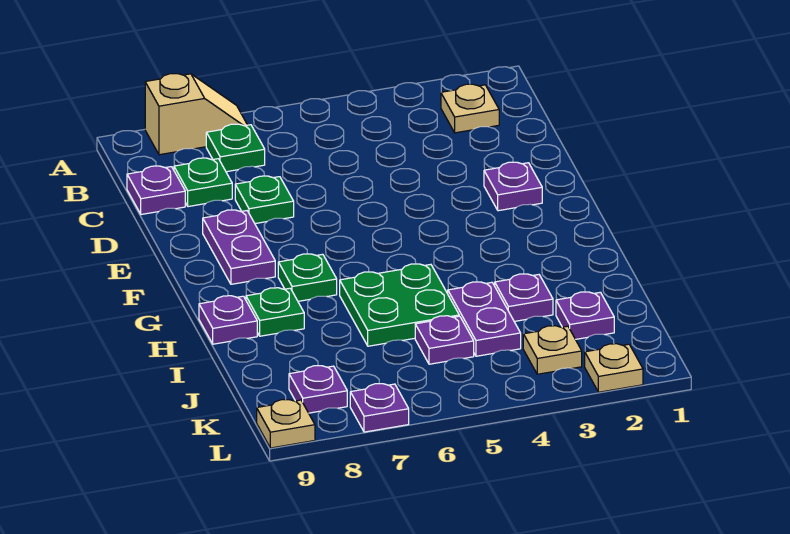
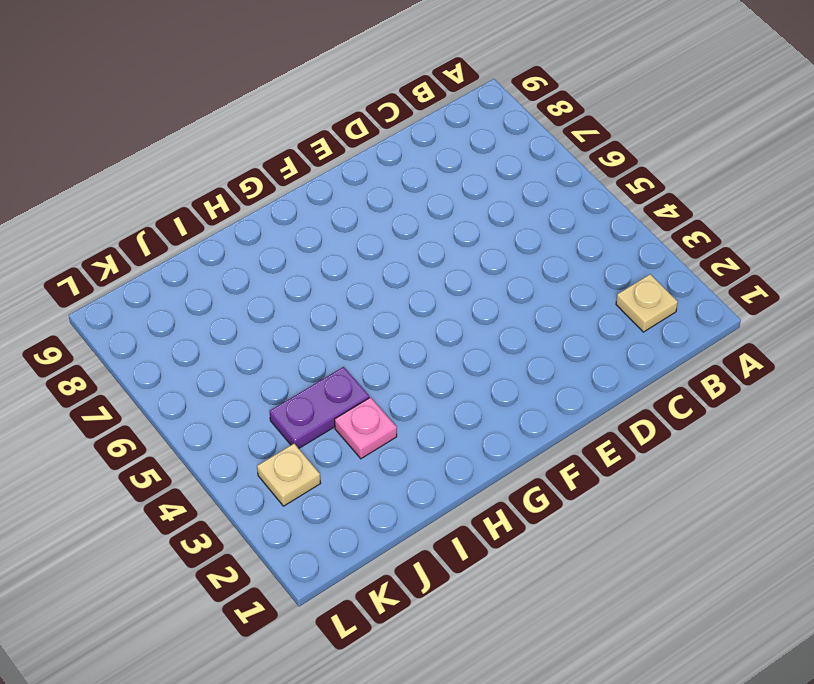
pink plate I3 level 1 -> purple plate I3 level 1
none -> tan slope A7:A8 level 1 top 8
none -> green plate B7 level 1
none -> green plate C8 level 1

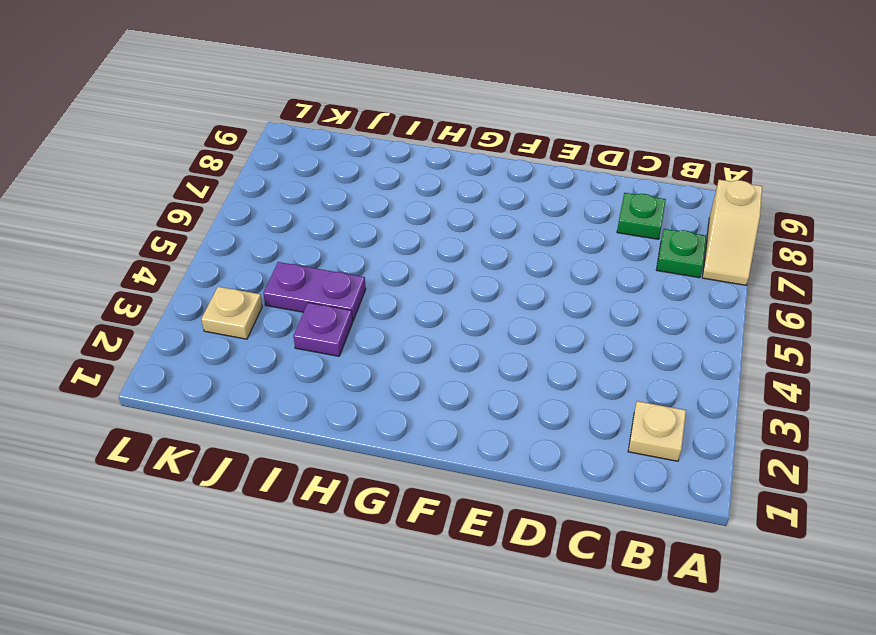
none -> purple plate C9 level 1
none -> green plate D7 level 1
none -> purple plate E2 level 1

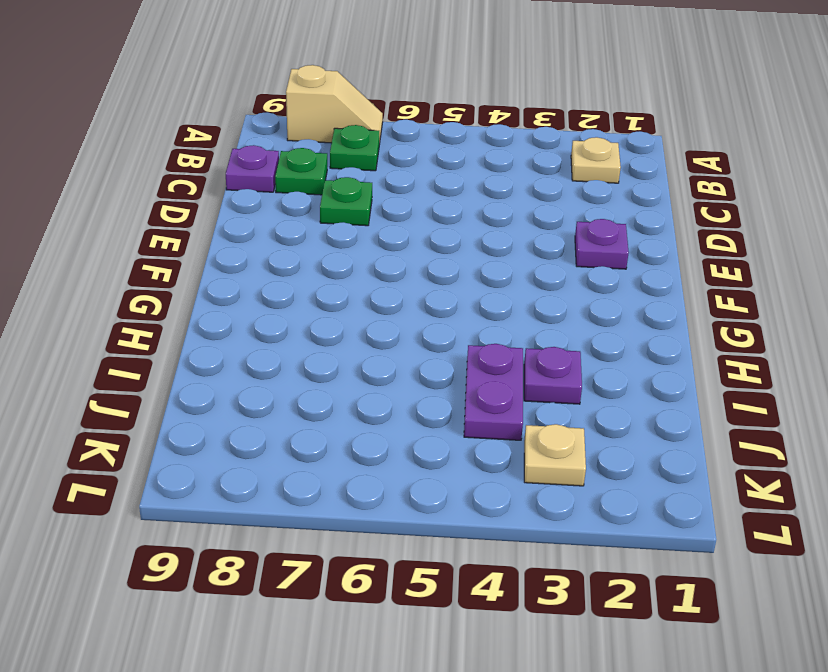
none -> purple plate E8:F8 level 1
none -> green plate G7 level 1
none -> green plate H5:I6 level 1

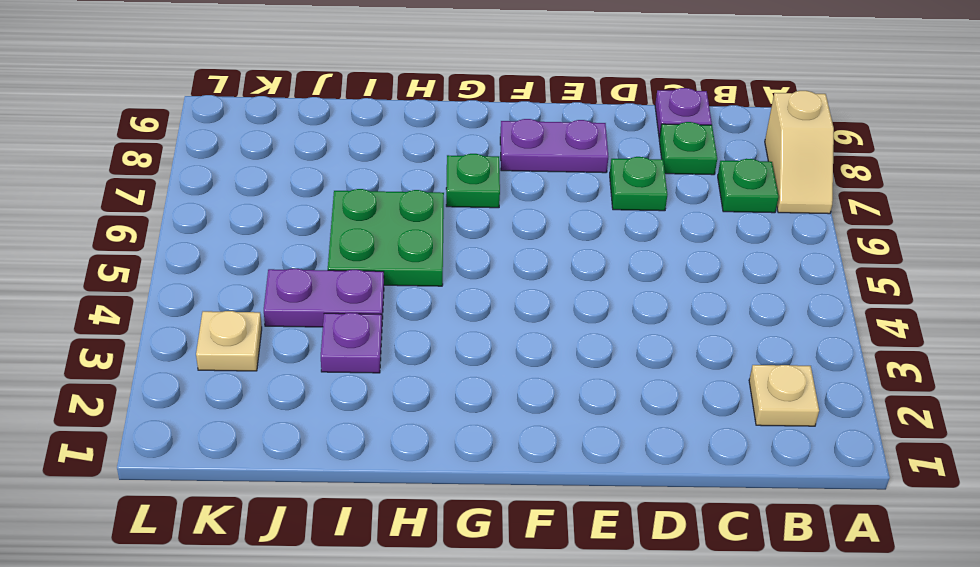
none -> purple plate E2 level 1
none -> green plate H8 level 1
none -> purple plate H9 level 1

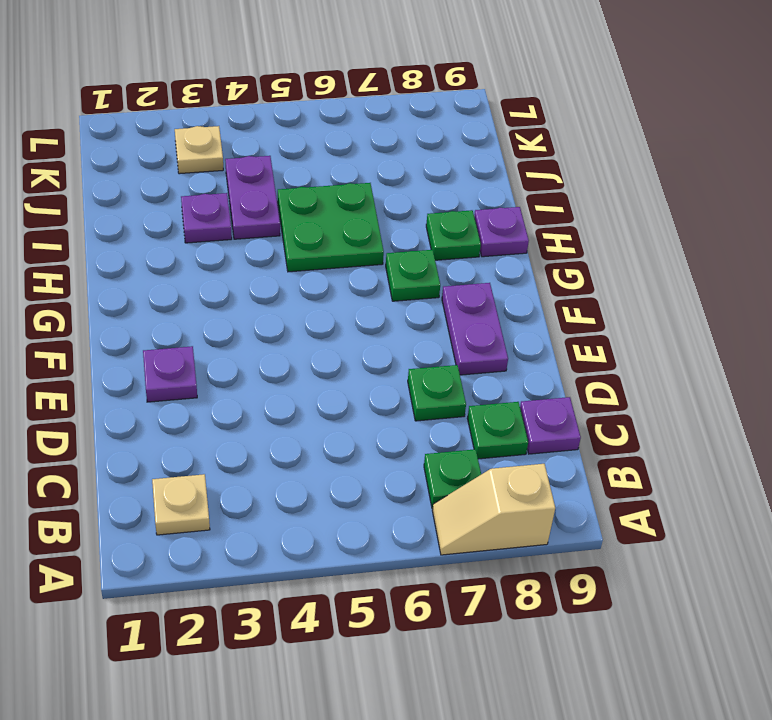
none -> purple plate J2 level 1
none -> purple plate J5 level 1
none -> purple plate K8 level 1

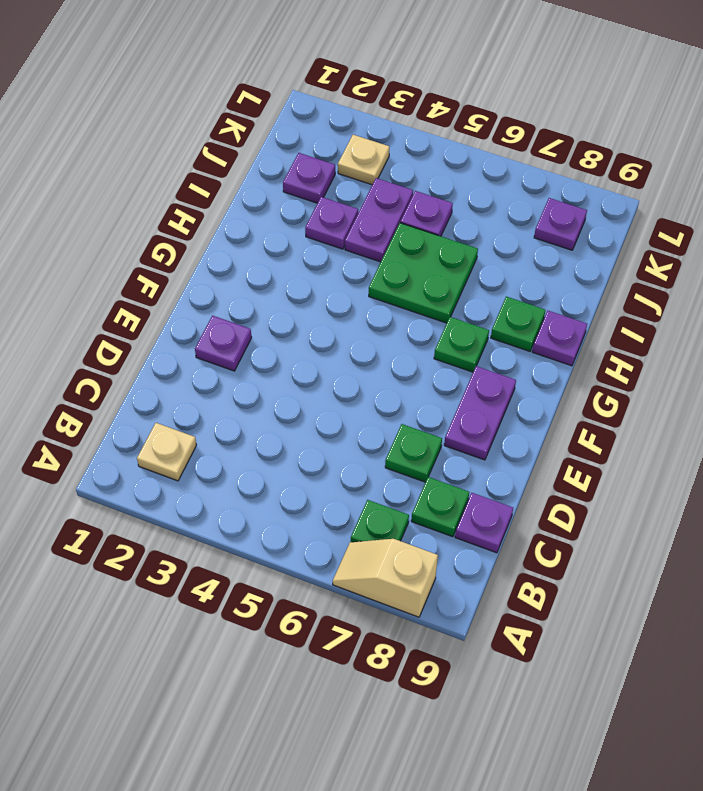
none -> tan plate L2 level 1
none -> purple plate L7 level 1
none -> tan plate L9 level 1

